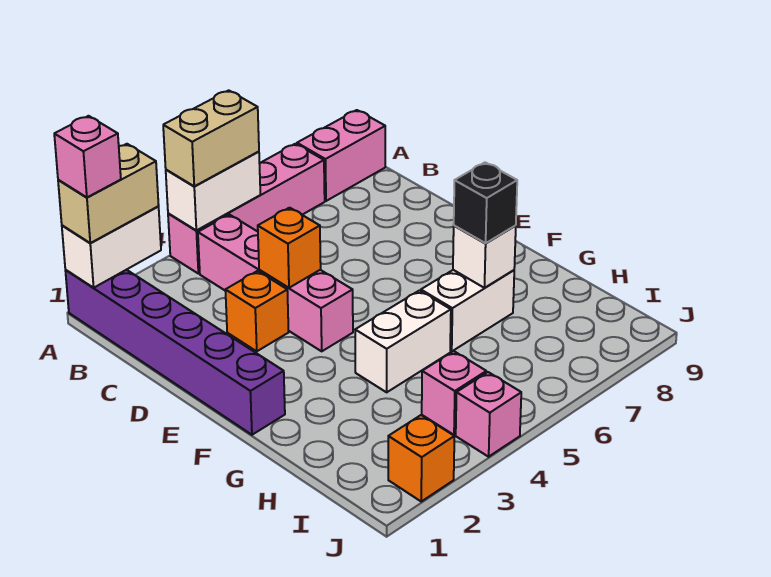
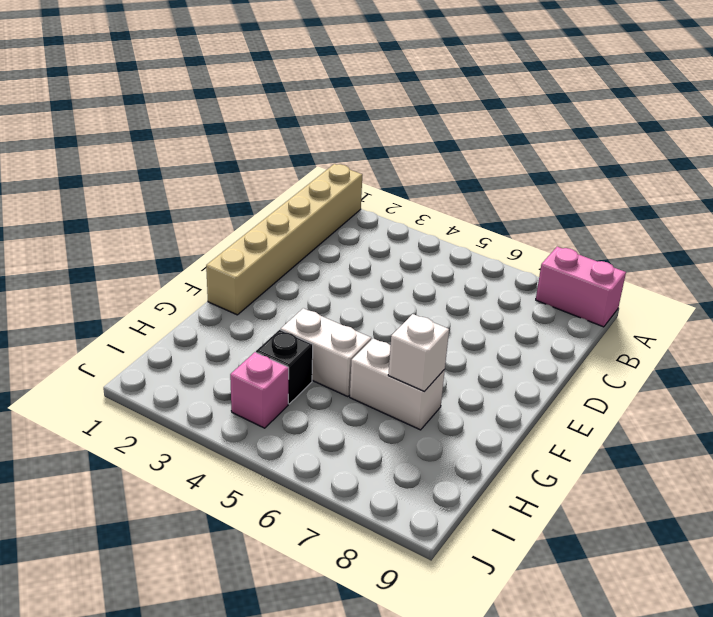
tan brick A1:F1 level 1 -> purple brick A1:F1 level 1
black brick H4 level 1 -> black brick G7 level 3
none -> pink brick A4:A7 level 1
none -> pink brick B4:E4 level 1
none -> orange brick D3 level 1

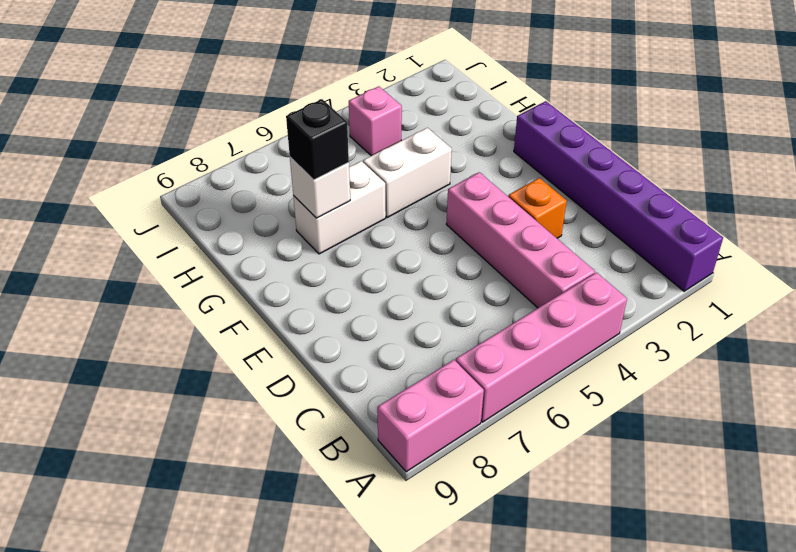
none -> orange brick J2 level 1
none -> pink brick J4 level 1
none -> white brick A1:A2 level 2

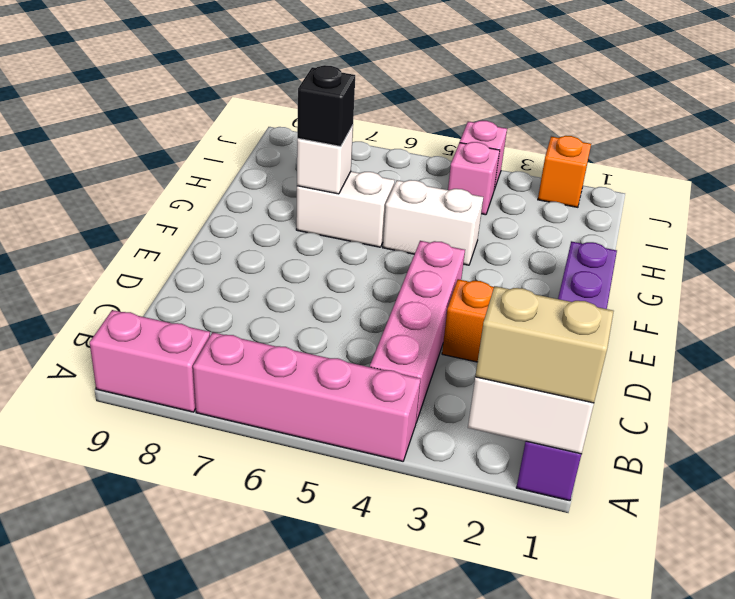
none -> white brick A4:A5 level 2
none -> orange brick D4 level 2
none -> tan brick A4:A5 level 3

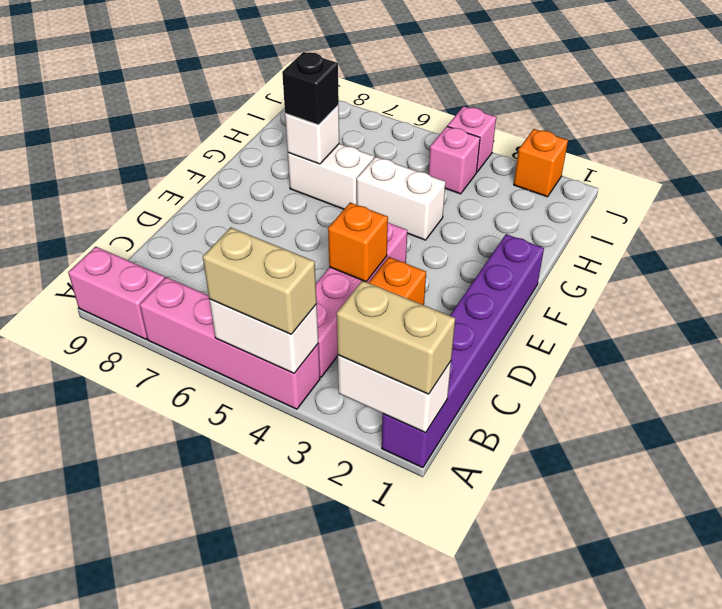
none -> pink brick A1 level 4

